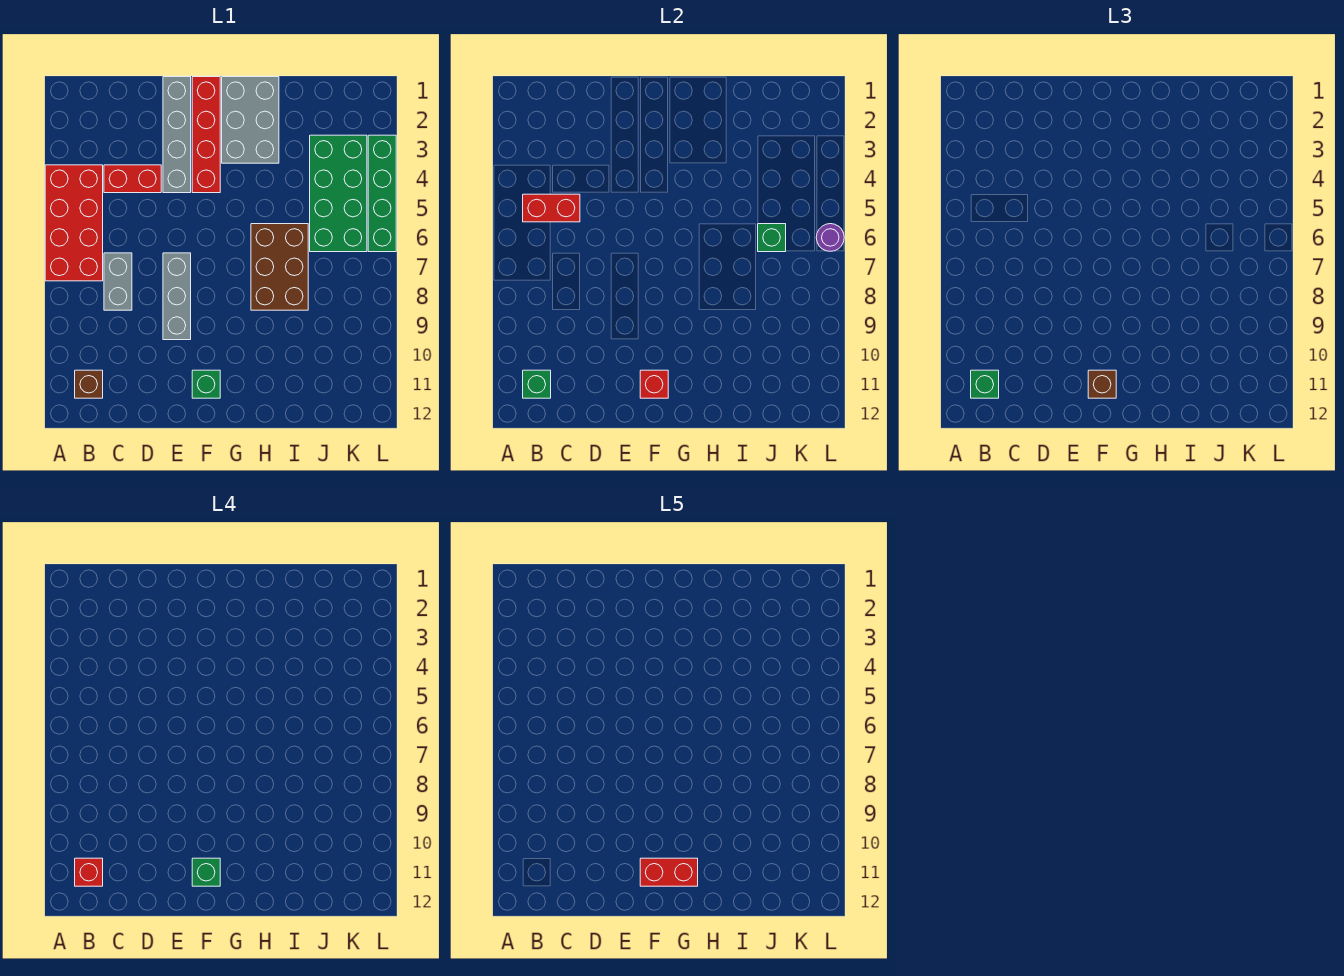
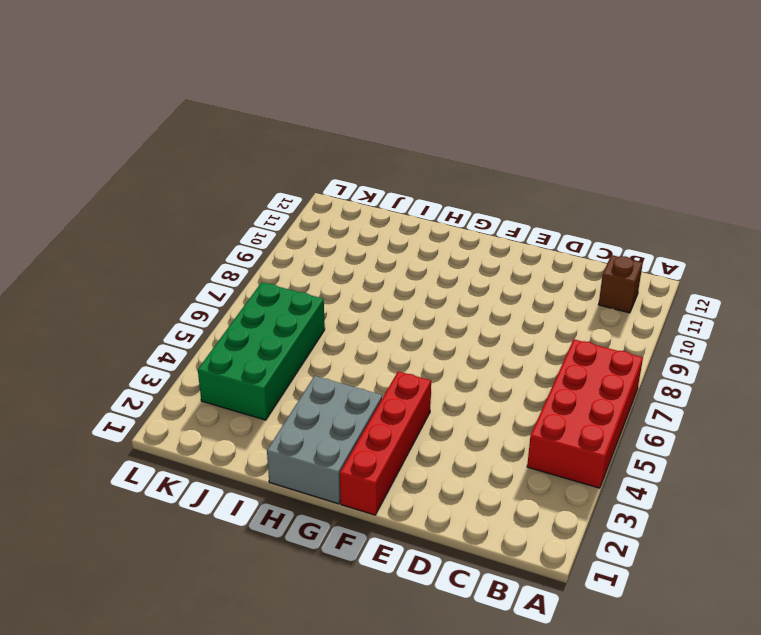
none -> red brick C4:D4 level 1
none -> grey brick C7:C8 level 1
none -> grey brick E1:E4 level 1

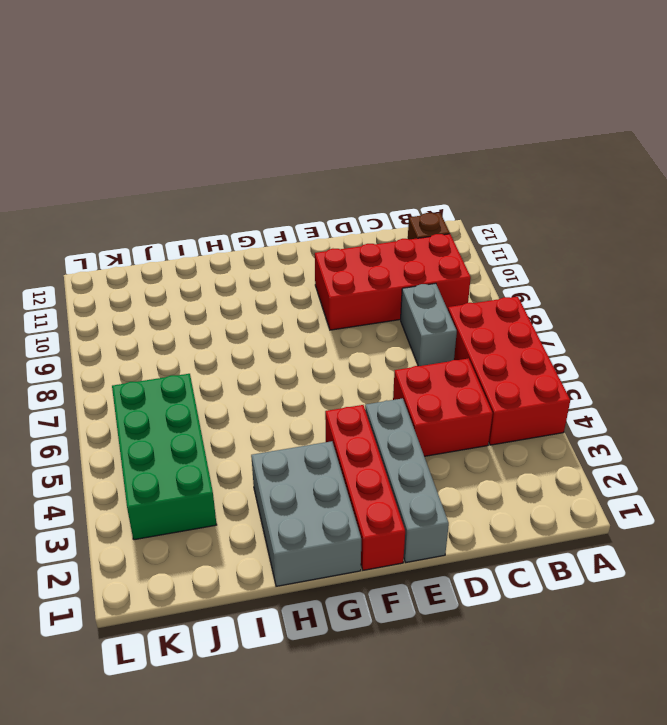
red brick B9:E10 level 1 -> grey brick E7:E9 level 1
red brick C4:D5 level 1 -> red brick C4:D4 level 1
none -> green brick F11 level 1
none -> brown brick H6:I8 level 1
none -> green brick L3:L6 level 1

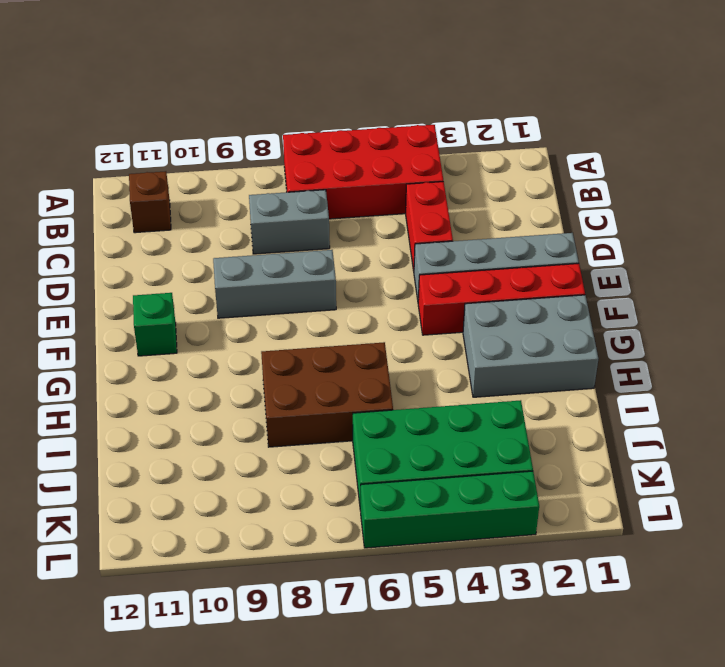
none -> red brick B5:C5 level 2
none -> green brick B11 level 2
none -> red brick F11 level 2

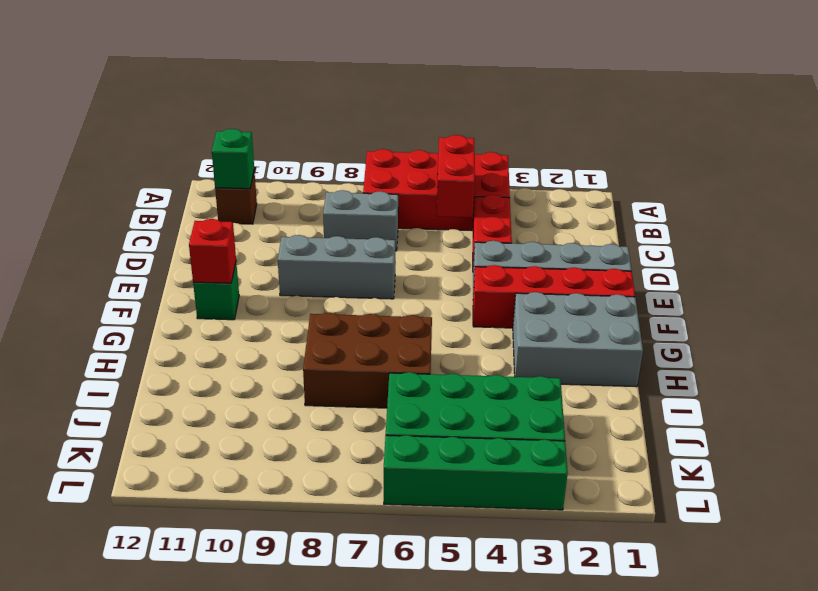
none -> green brick J6 level 2
none -> purple round brick L6 level 2
none -> green brick B11 level 3

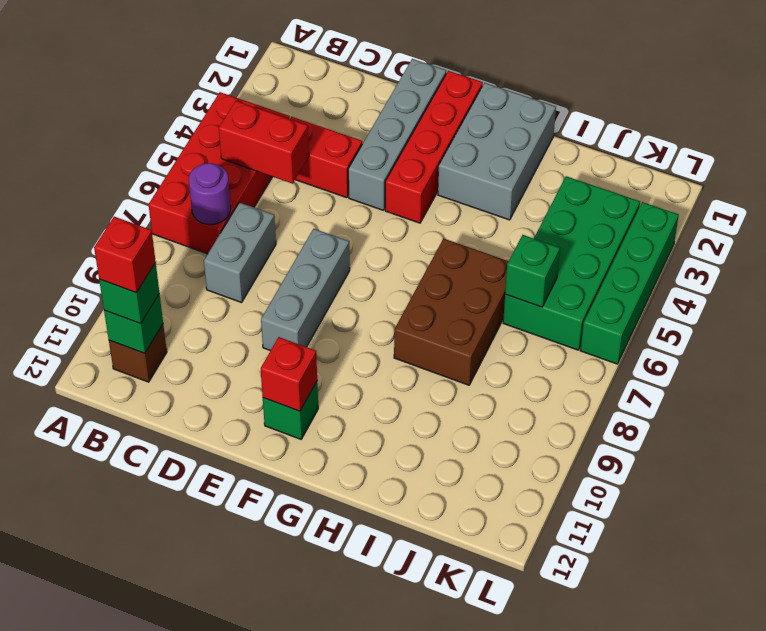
purple round brick B7 level 2 -> purple round brick L6 level 2
none -> brown brick F11 level 3
none -> green brick F11 level 4
none -> red brick F11:G11 level 5

